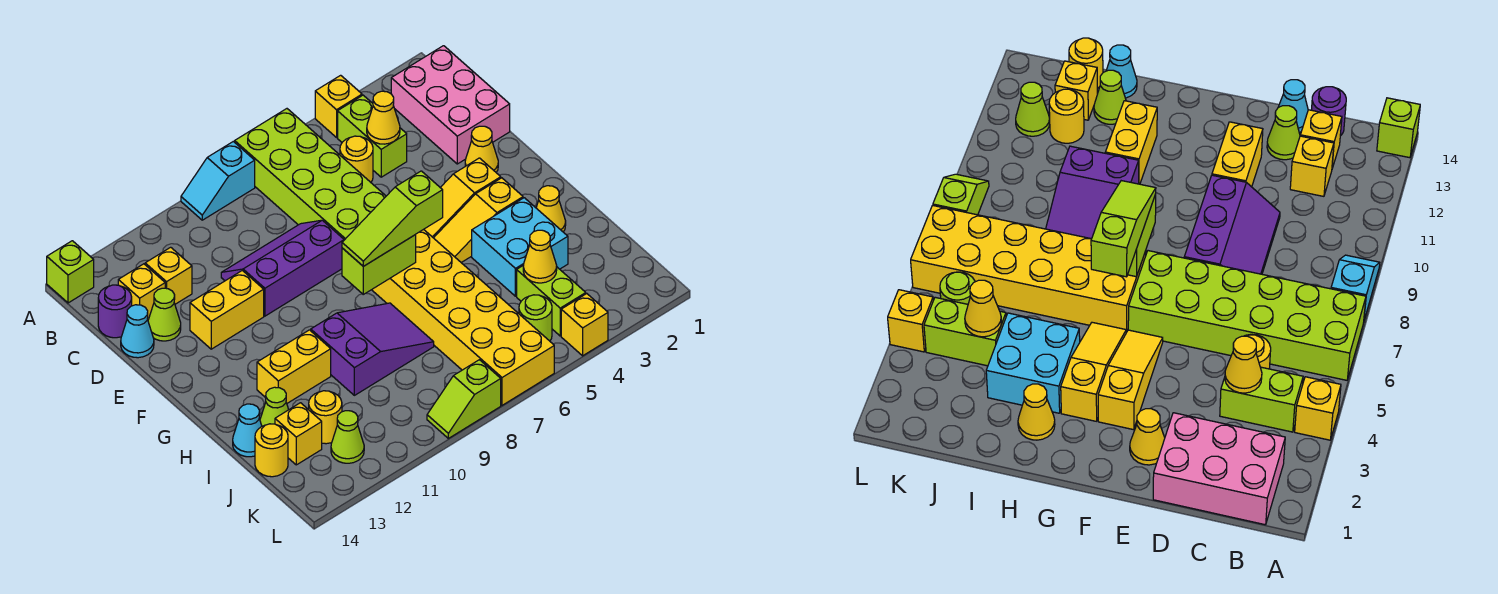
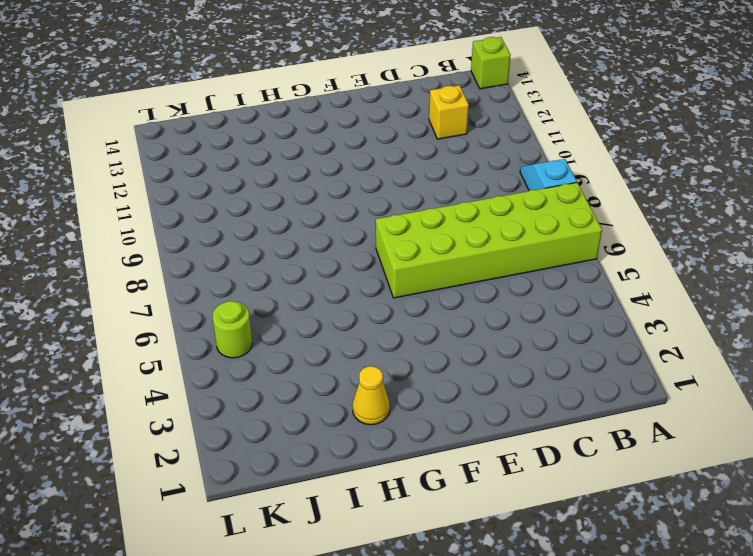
none -> yellow brick A4 level 1
none -> pink brick B1:D2 level 1
none -> lime brick B4:C4 level 1
none -> yellow round brick C5 level 1

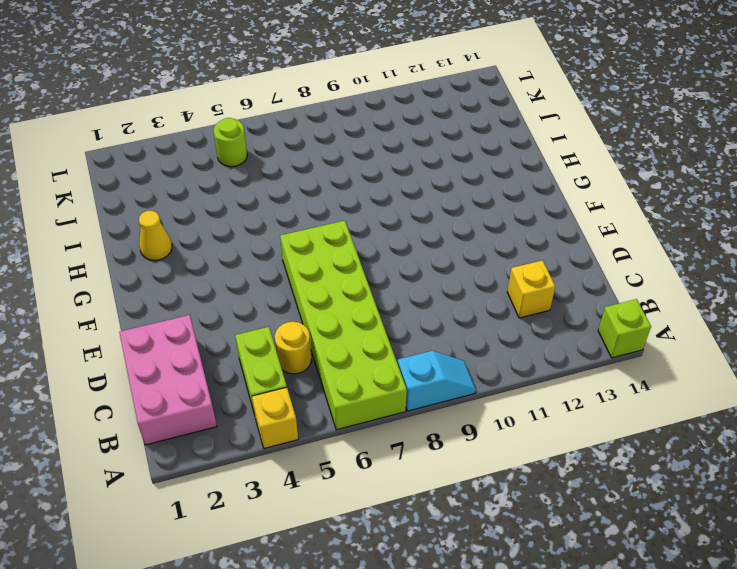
none -> yellow brick C13 level 1
none -> purple round brick C14 level 1
none -> purple slope D8:E10 level 1 top E
none -> lime cone D13 level 1

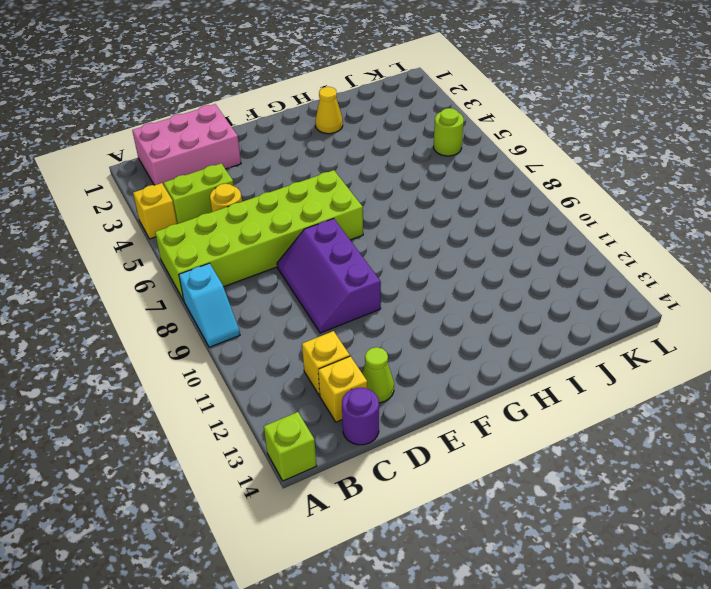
none -> cyan cone D14 level 1
none -> yellow cone E2 level 1
none -> yellow brick E11:E12 level 1
none -> yellow slope F3:F5 level 1 top 3

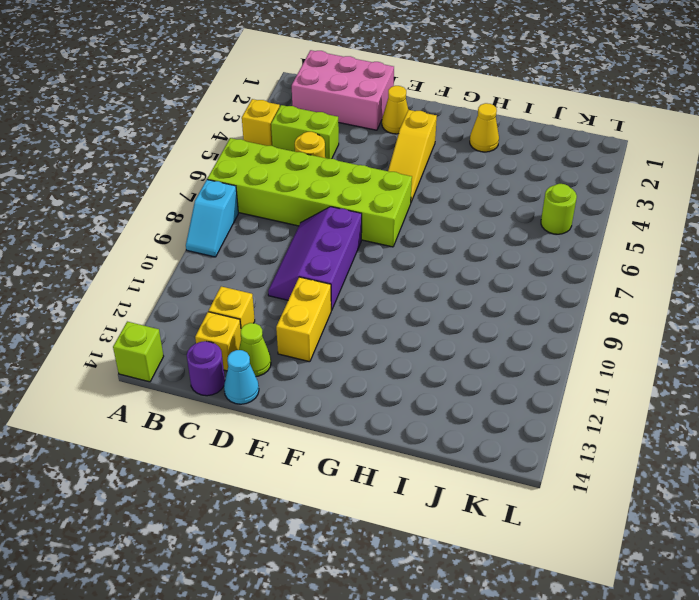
none -> yellow slope G3:G5 level 1 top 3
none -> yellow brick G6:L7 level 1
none -> cyan brick H3:I4 level 1
none -> purple slope H8:I10 level 1 top 10

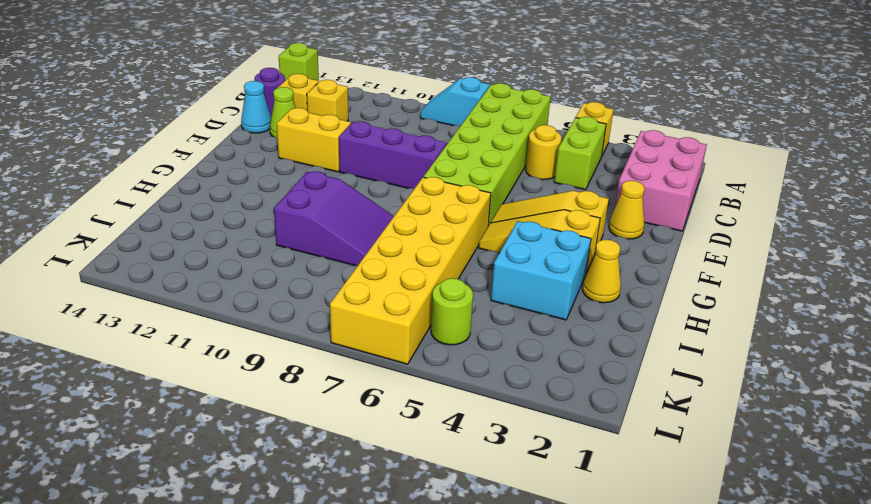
none -> yellow brick H11:H12 level 1
none -> lime cone I13 level 1
none -> cyan cone I14 level 1
none -> lime brick J4:K4 level 1

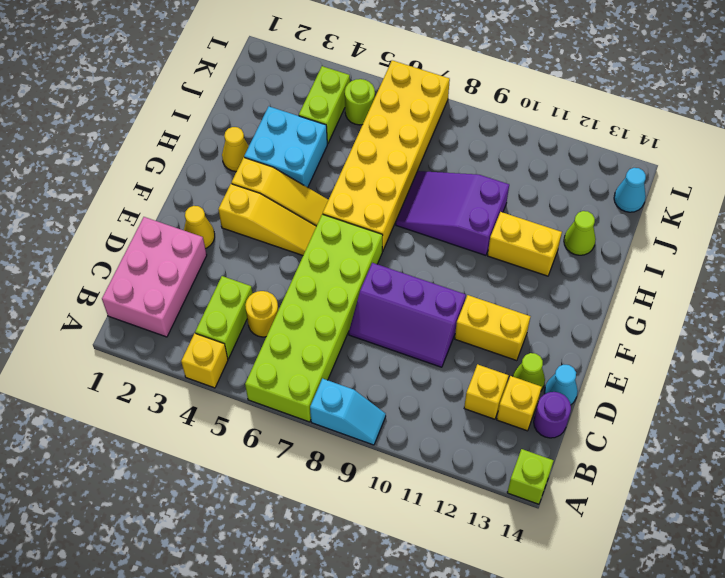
cyan cone K14 level 1 -> cyan cone I14 level 1
none -> yellow round brick J12 level 1
none -> yellow brick J13 level 1
none -> yellow round brick J14 level 1
none -> lime cone K12 level 1

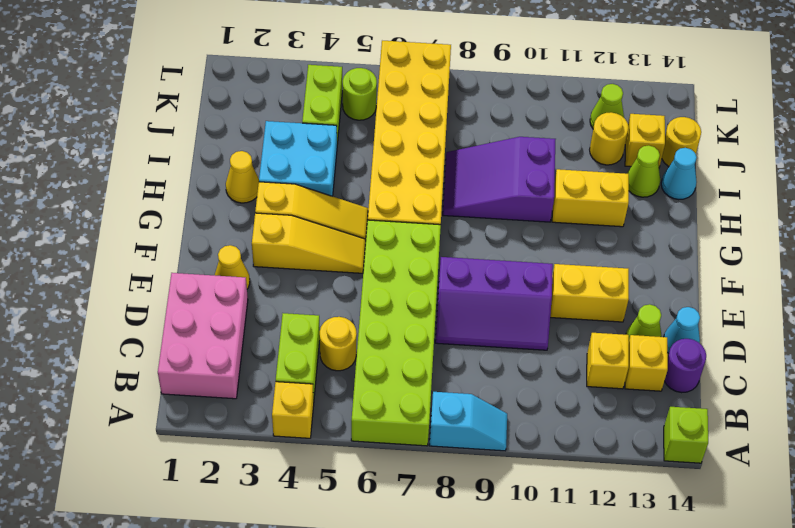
none -> yellow brick L4 level 1
none -> lime slope L8:L9 level 1 top 8
none -> yellow cone C4 level 2
none -> lime brick G7:G8 level 2

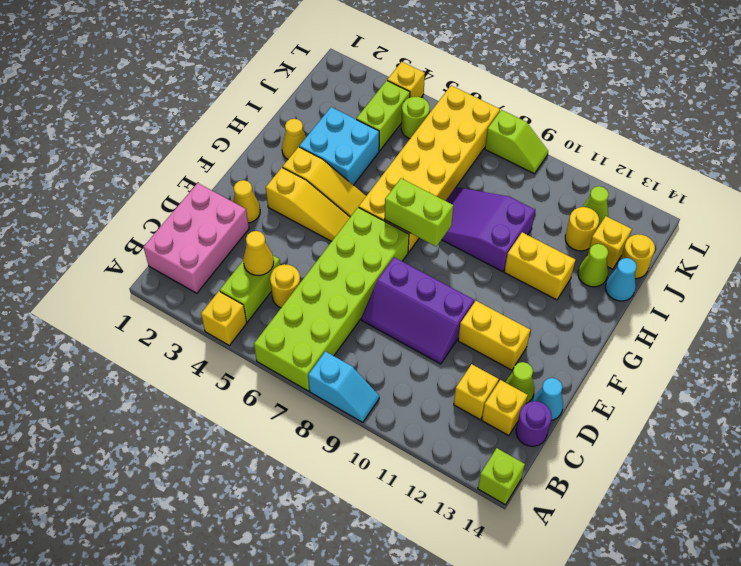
none -> yellow cone J4 level 2
none -> lime slope G6:G8 level 3 top 6

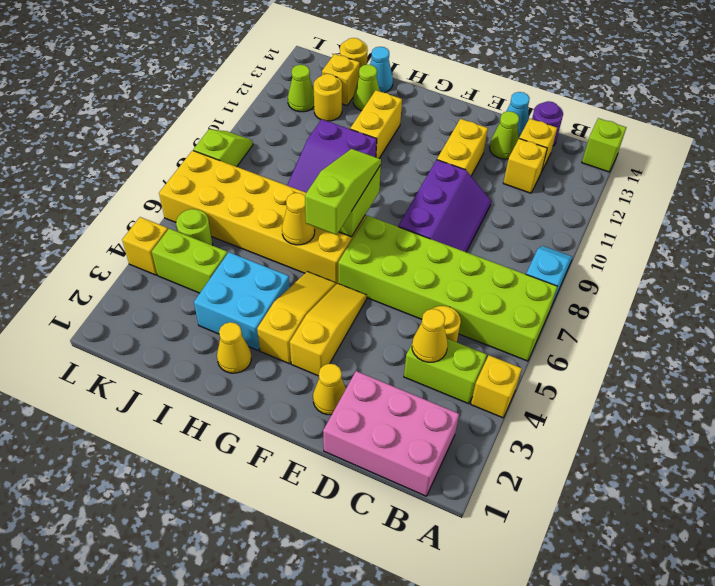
yellow cone H6 level 2 -> yellow cone J4 level 2

